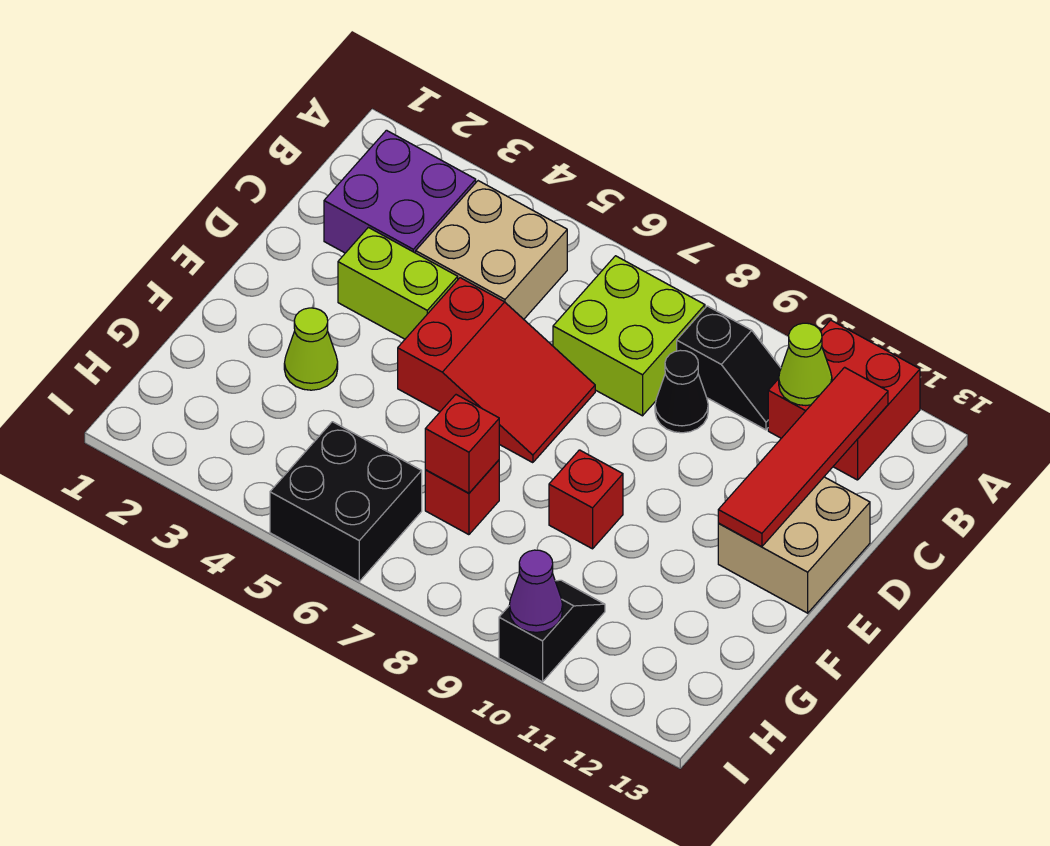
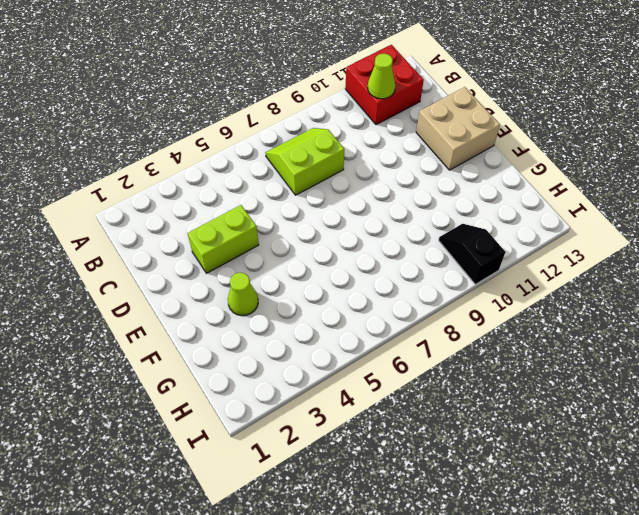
lime slope B7:C8 level 1 top C -> lime brick B7:C8 level 1
none -> purple brick B2:C3 level 1
none -> tan brick B4:C5 level 1
none -> black slope B9:B10 level 1 top 9

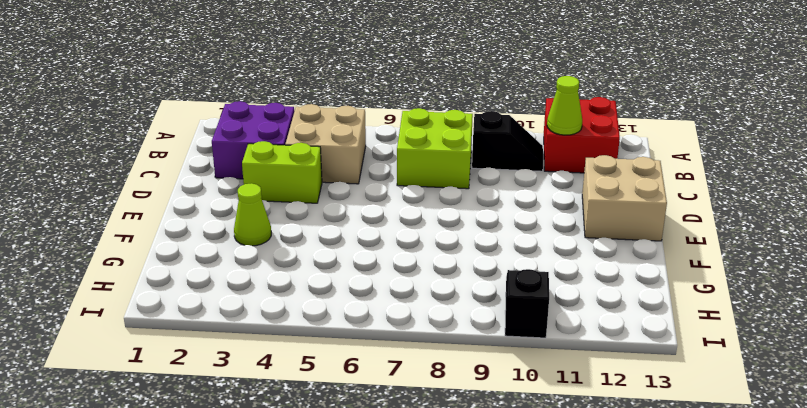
none -> black cone C9 level 1
none -> red slope D5:E7 level 1 top 5
none -> red brick F9 level 1

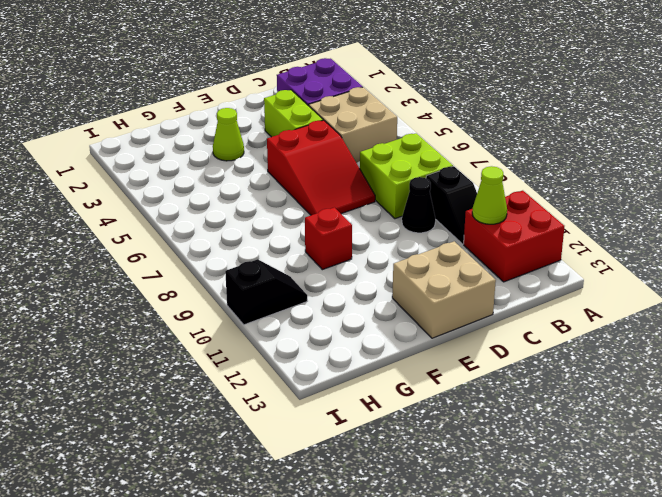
none -> red brick G7 level 1
none -> black brick H5:I6 level 1
none -> red tile B12:E12 level 2

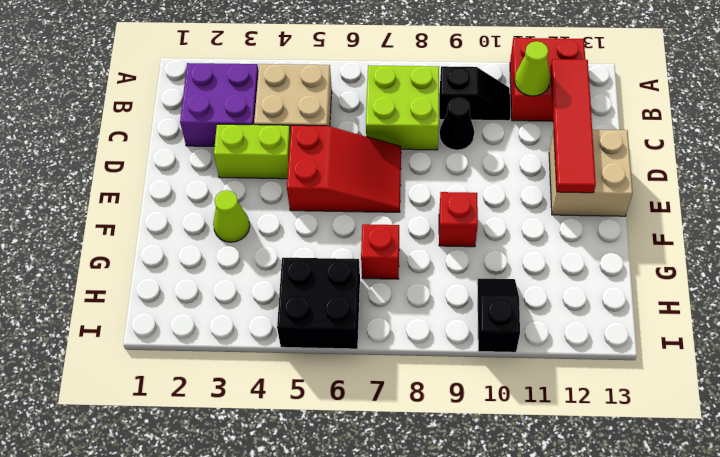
none -> red brick G7 level 2
none -> purple cone I10 level 2

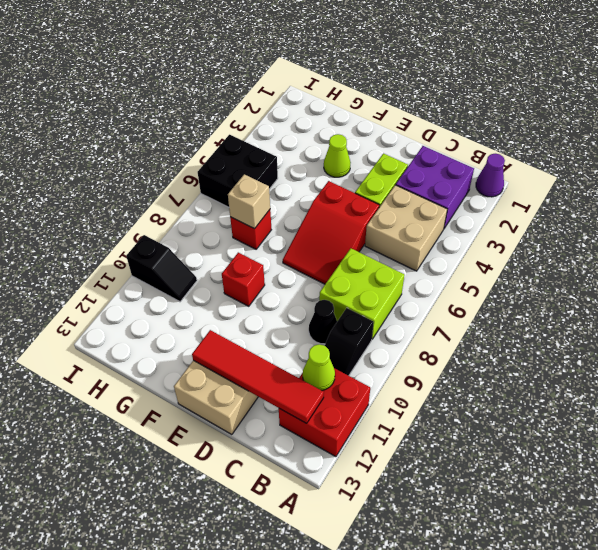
purple cone A1 level 1 -> purple cone I10 level 2
tan brick G7 level 2 -> red brick G7 level 2

